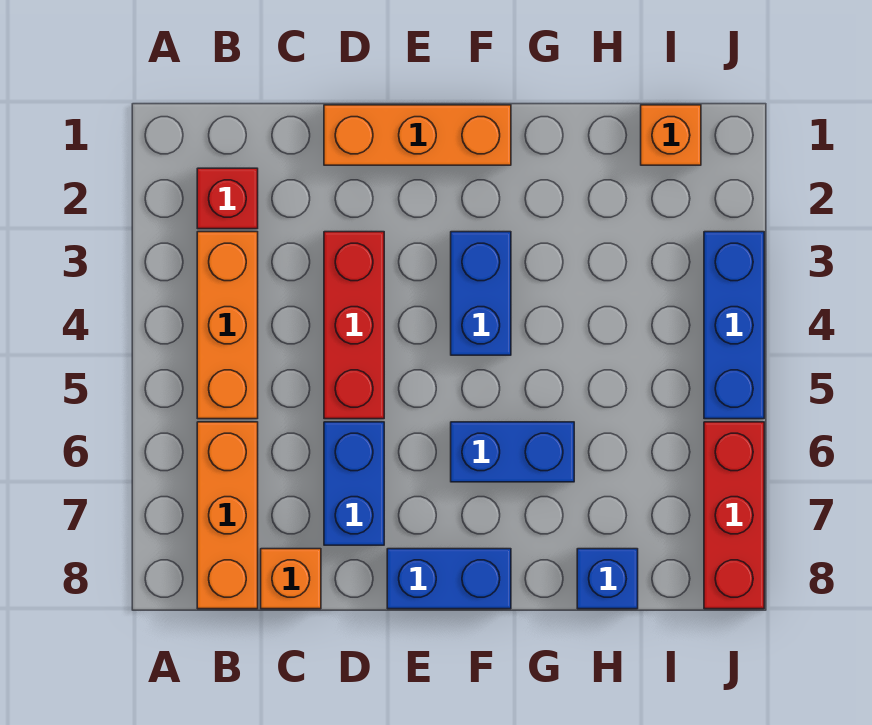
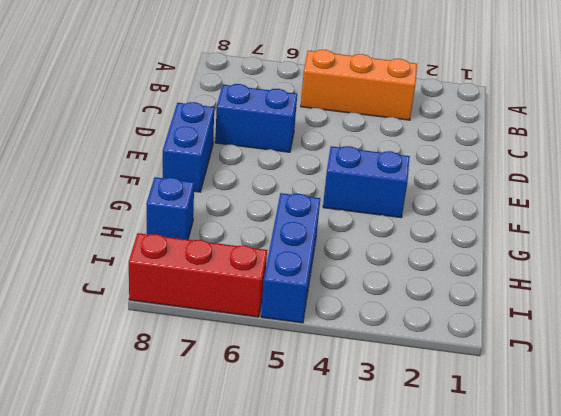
blue brick H5:J5 level 1 -> blue brick J3:J5 level 1
none -> red brick B2 level 1
none -> orange brick B6:B8 level 1
none -> orange brick C8 level 1

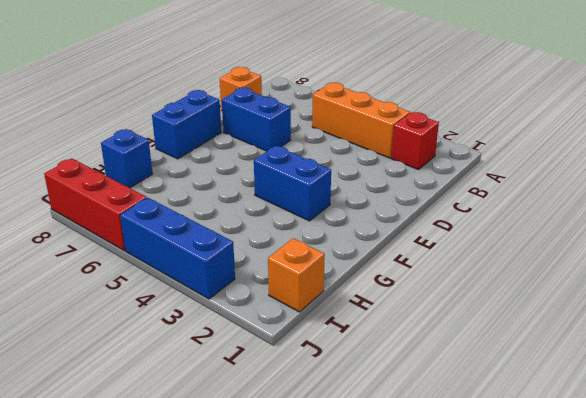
none -> orange brick B6:B8 level 1
none -> orange brick D1:F1 level 1
none -> red brick D3:D5 level 1

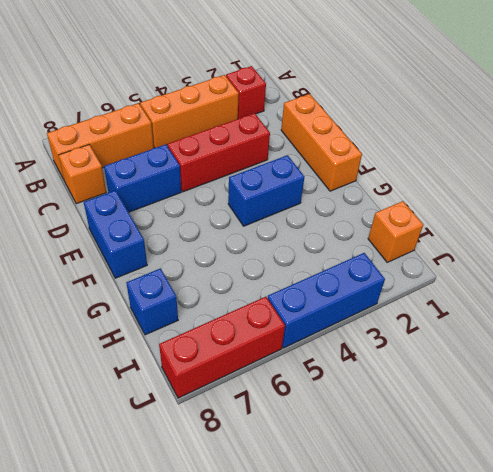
none -> blue brick F6:G6 level 1

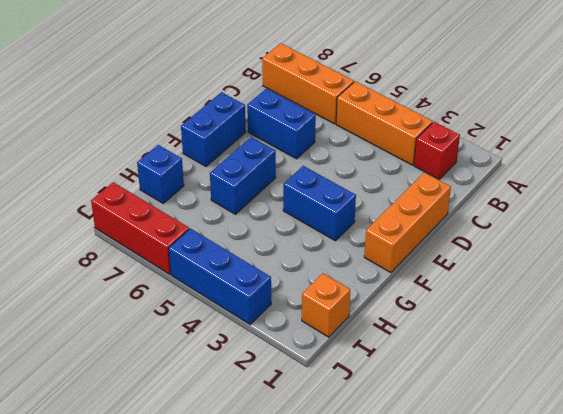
none -> orange brick C8 level 1
none -> red brick D3:D5 level 1

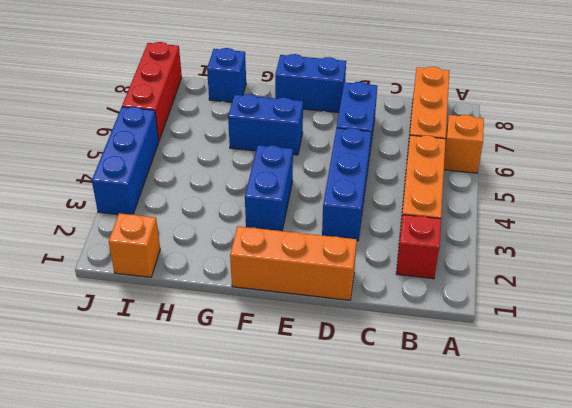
orange brick A6 level 1 -> orange brick C8 level 1
blue brick D3:D5 level 1 -> red brick D3:D5 level 1

